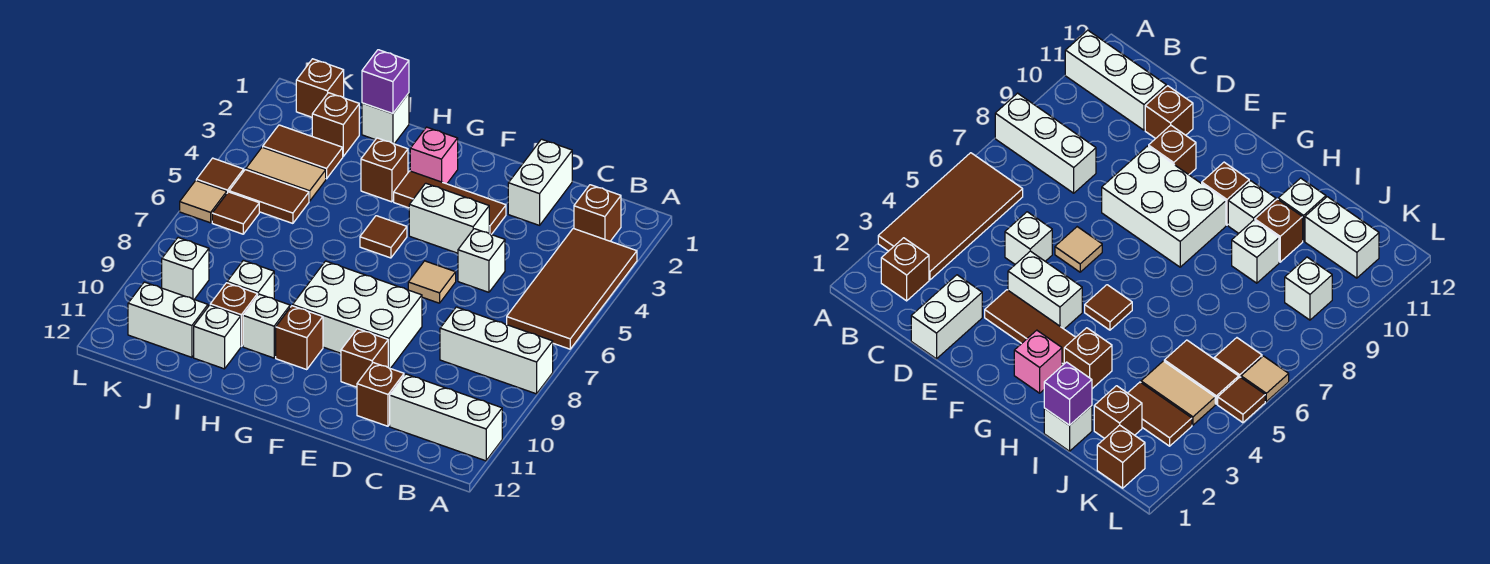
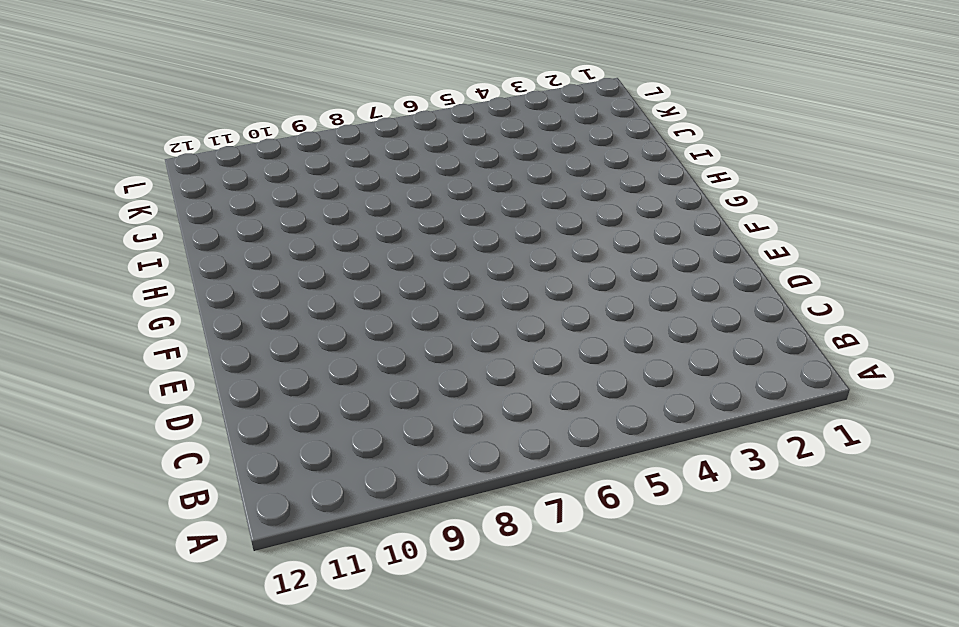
none -> brown tile A3:B6 level 1
none -> white brick A8:C8 level 1
none -> white brick A11:C11 level 1
none -> brown brick B2 level 1

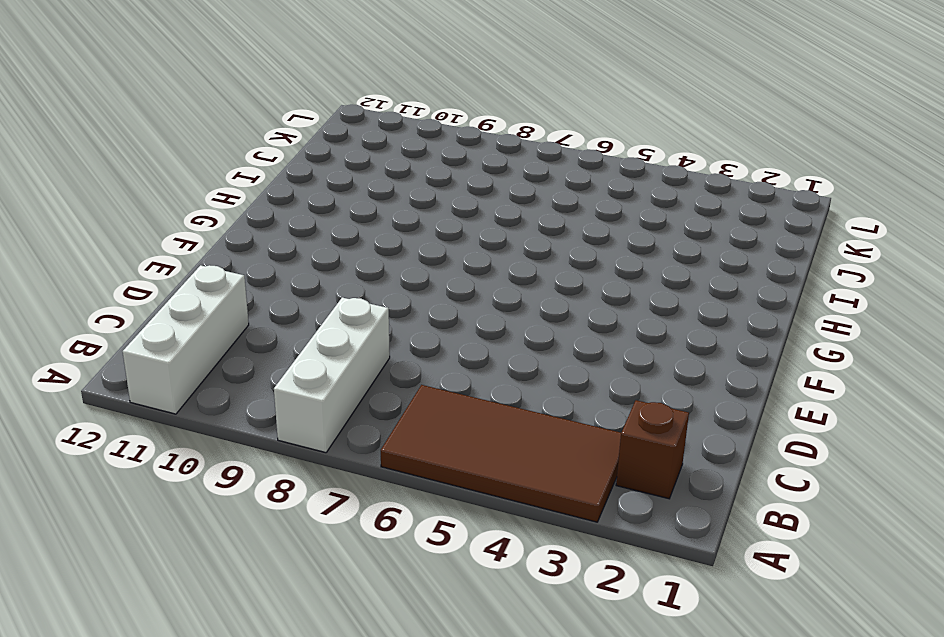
none -> white brick D1:D2 level 1
none -> white brick D5 level 1
none -> brown brick D11 level 1
none -> brown tile E3:G3 level 1

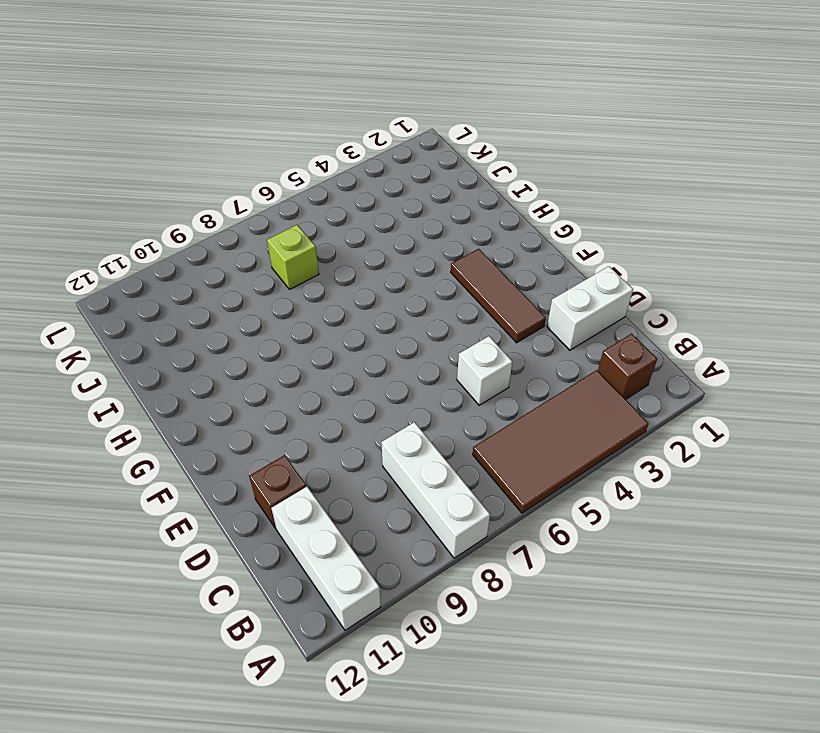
lime brick J7 level 1 -> none
none -> white brick E4:F4 level 1
none -> tan tile E6 level 1
none -> white brick E8:G9 level 1
none -> brown brick E10 level 1

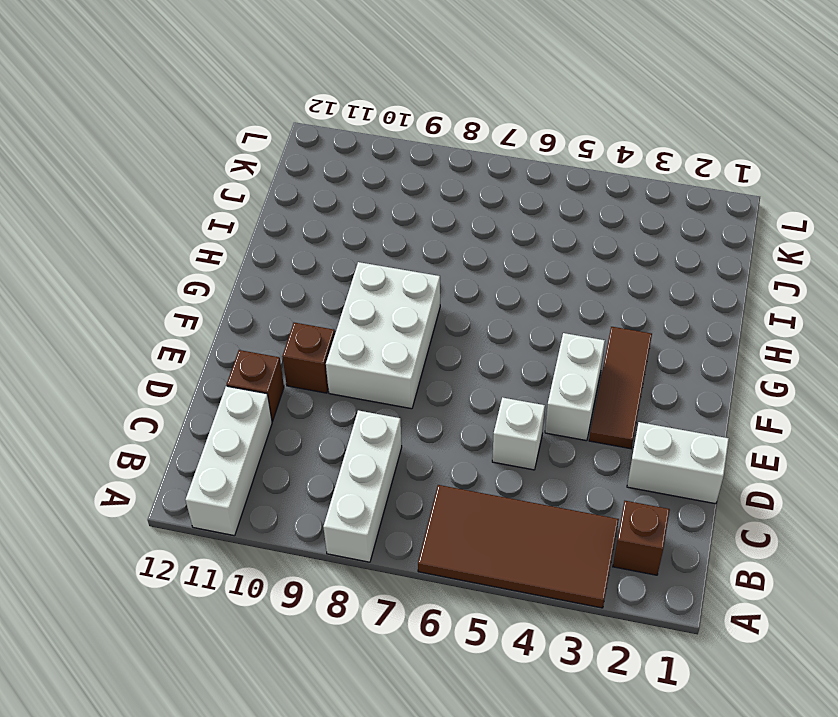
none -> tan tile E6 level 1
none -> pink brick G2 level 1
none -> brown tile G5 level 1
none -> brown brick G10 level 1

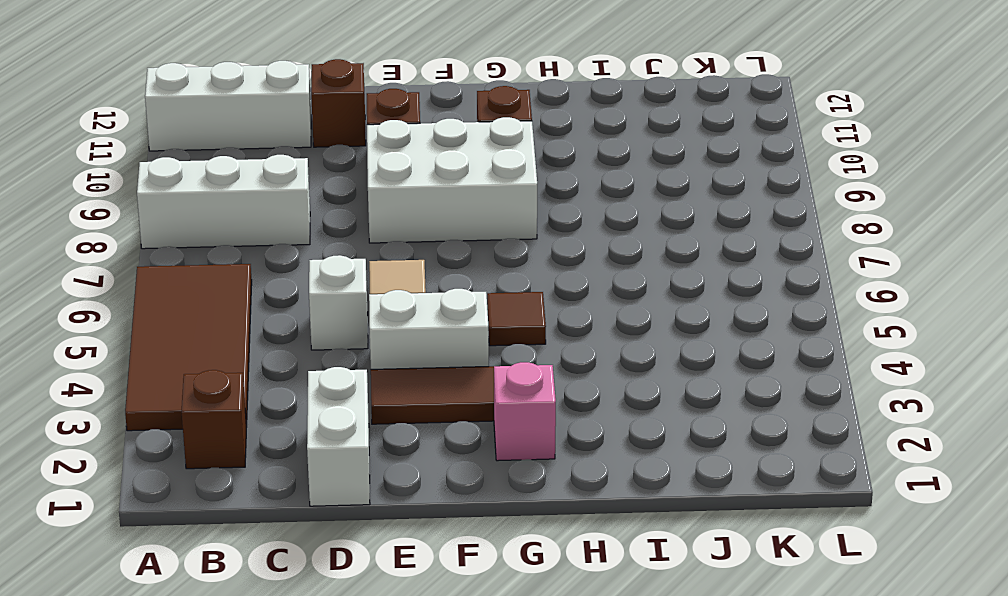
none -> brown brick H3 level 1
none -> white brick H10 level 1
none -> white brick I1 level 1
none -> white brick I9 level 1

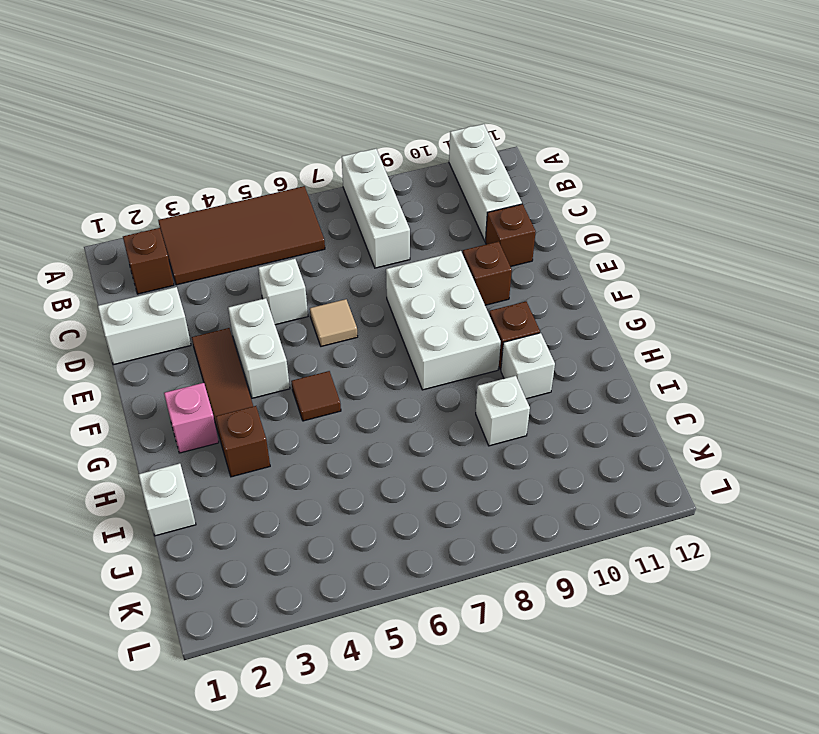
none -> brown brick I10 level 1
none -> white brick I11 level 1
none -> brown brick J2 level 1
none -> brown tile J3:K3 level 1

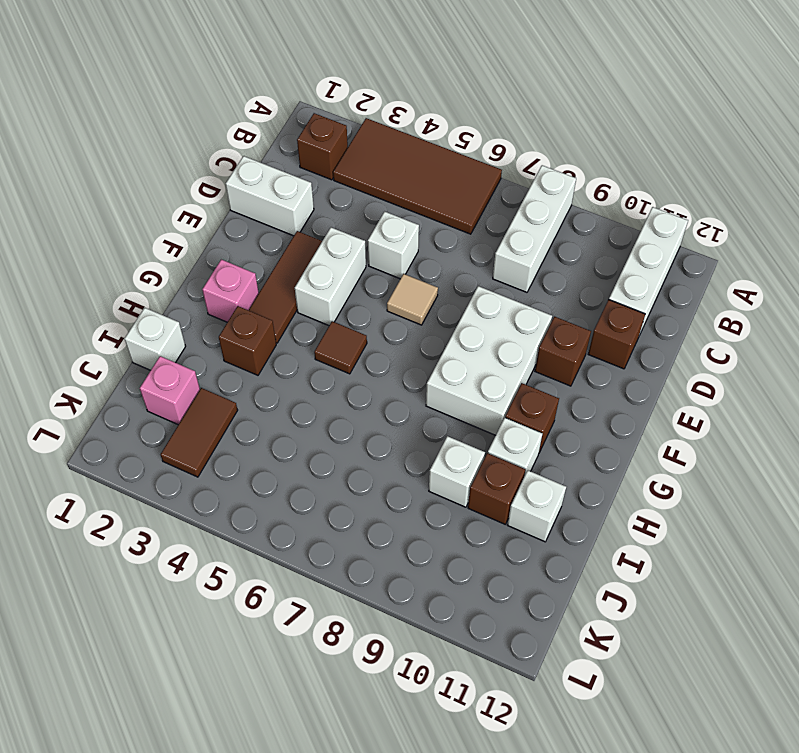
pink brick J2 level 1 -> brown brick J2 level 1
none -> tan tile J4:K4 level 1
none -> brown tile J5:K5 level 1
none -> white brick J11:K11 level 1
none -> brown brick K1 level 1

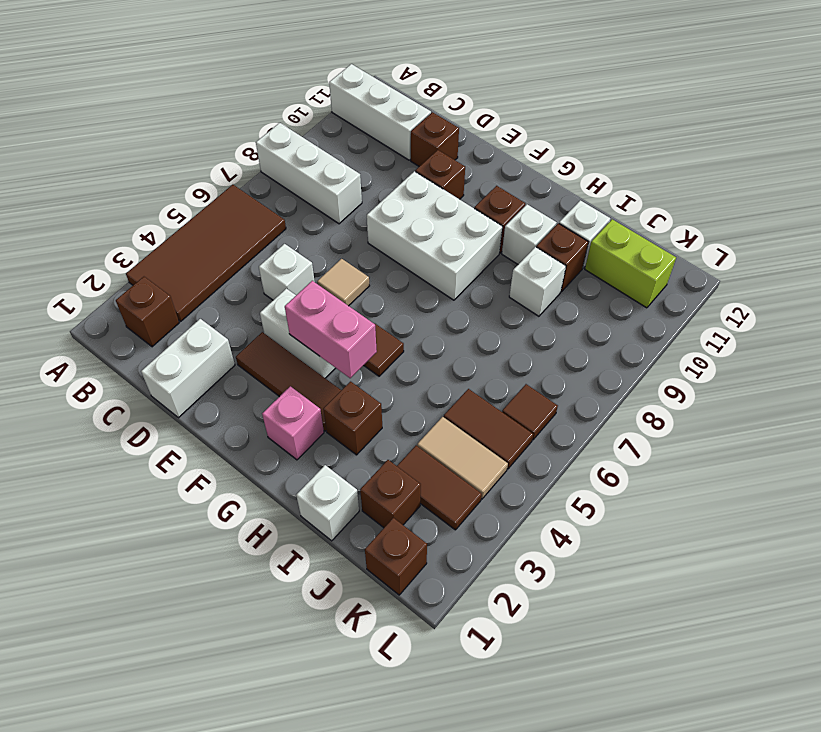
pink brick F4:G4 level 2 -> none
lime brick J11:K11 level 1 -> white brick J11:K11 level 1
none -> white brick K9 level 1
none -> brown tile L5 level 1
none -> tan tile L6 level 1
none -> purple brick I1 level 2

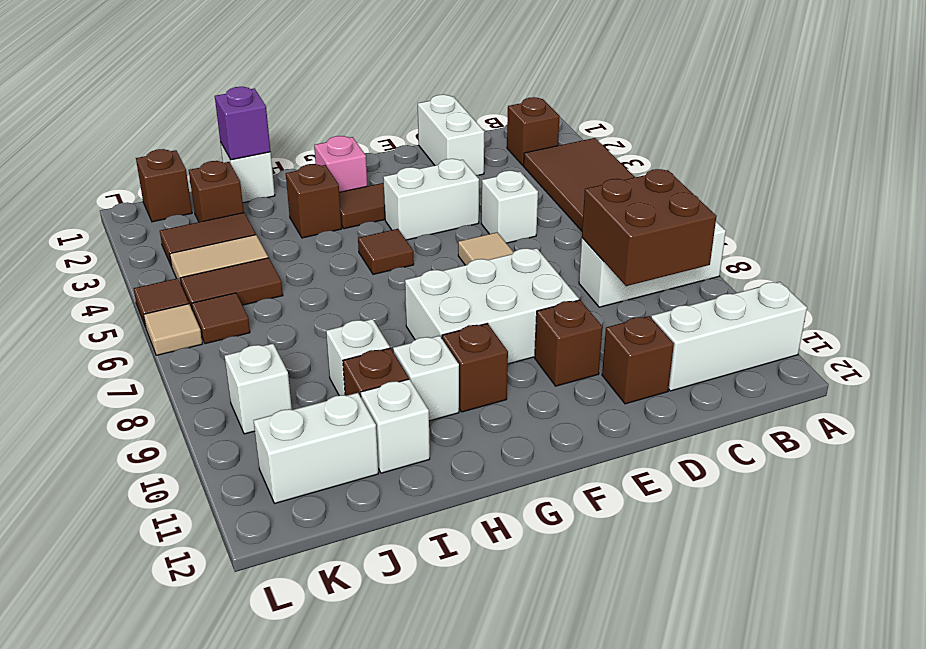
brown brick B8:C9 level 2 -> none

